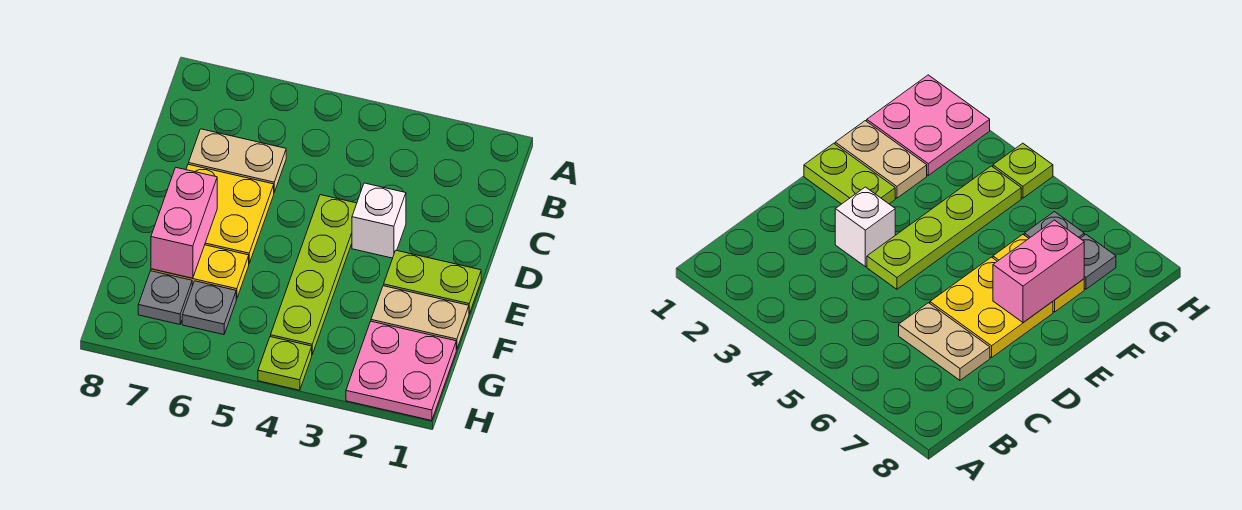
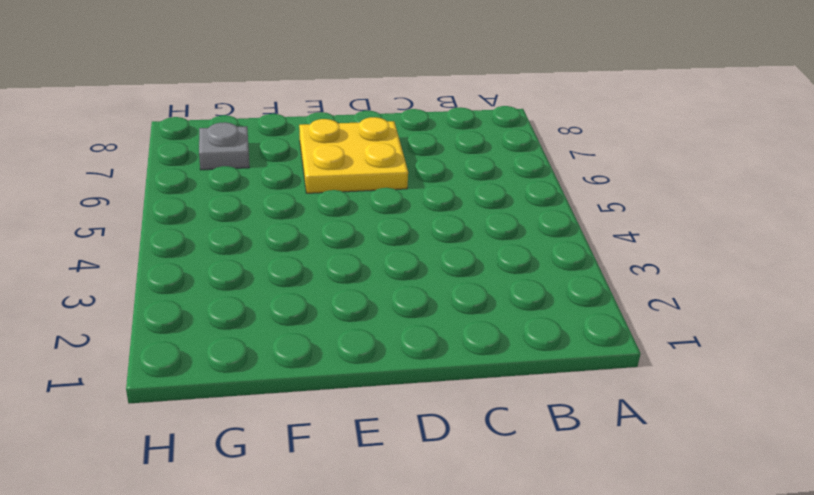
none -> tan plate C6:C7 level 1
none -> white brick D3 level 1
none -> lime plate D4:G4 level 1

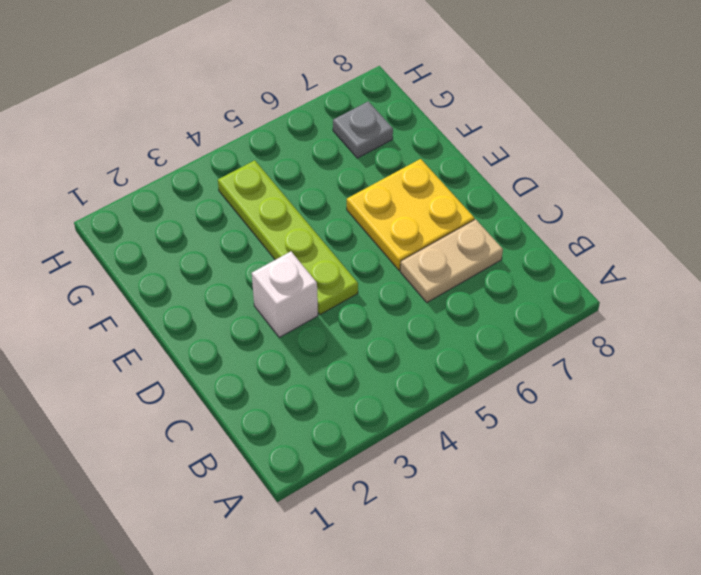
none -> lime plate E1:E2 level 1
none -> tan plate F1:F2 level 1
none -> yellow plate F6:F7 level 1

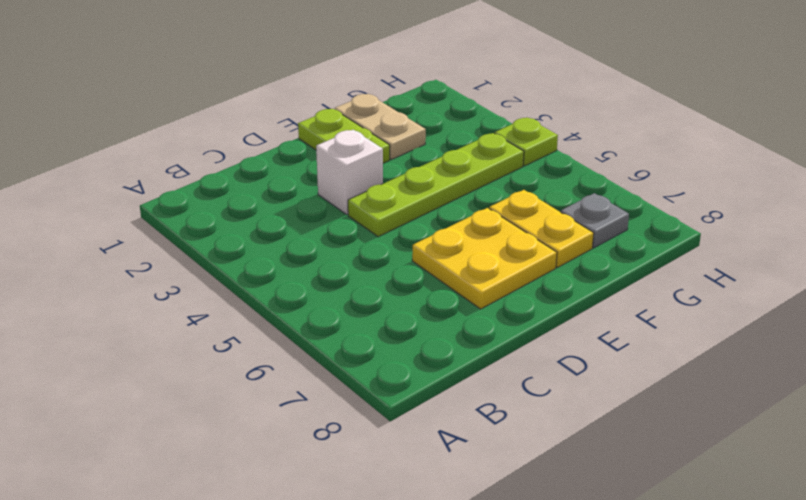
none -> tan plate C6:C7 level 1
none -> pink plate G1:H2 level 1
none -> grey plate G6 level 1

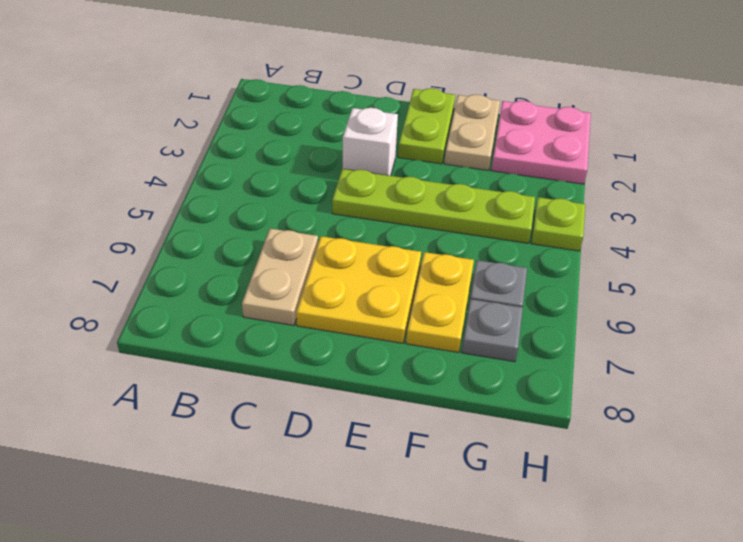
none -> pink brick E7:F7 level 2

